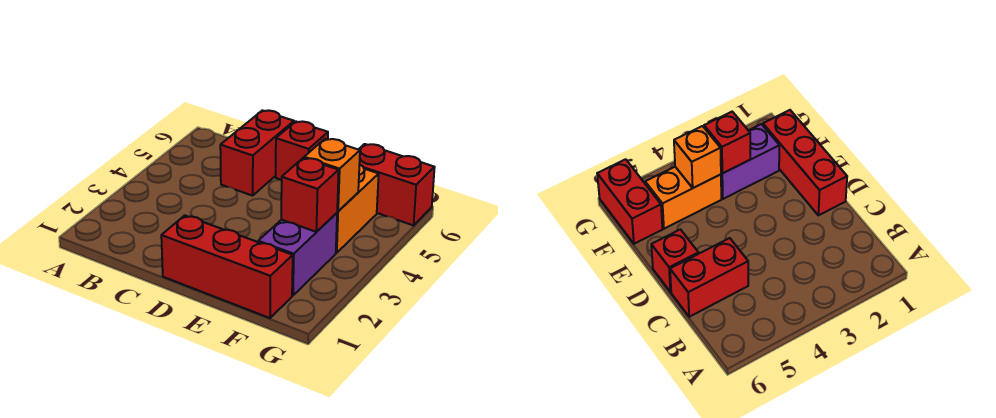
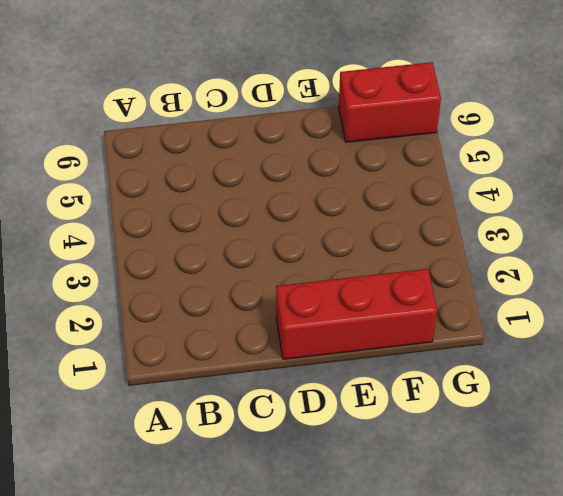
none -> red brick C5:C6 level 1
none -> red brick D6 level 1

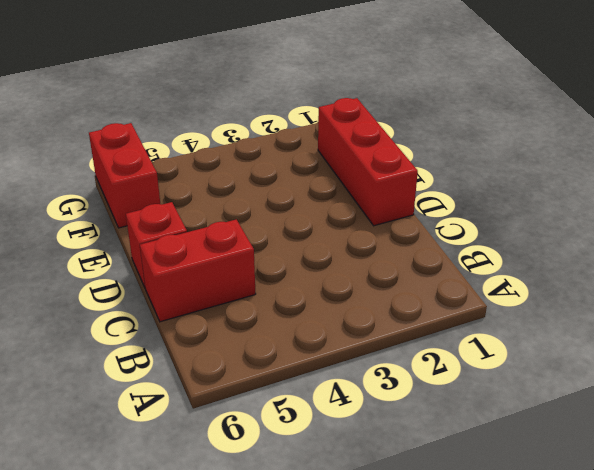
none -> purple brick F2:F3 level 1
none -> orange brick F4:F5 level 1

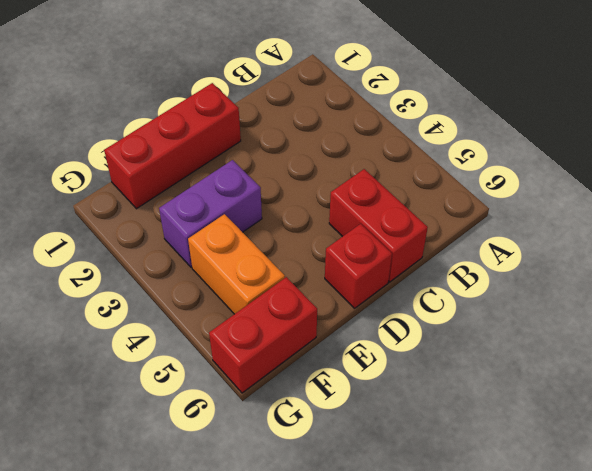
purple brick E3:F3 level 1 -> purple brick F2:F3 level 1
none -> red brick F3 level 2
none -> orange brick F4 level 2

